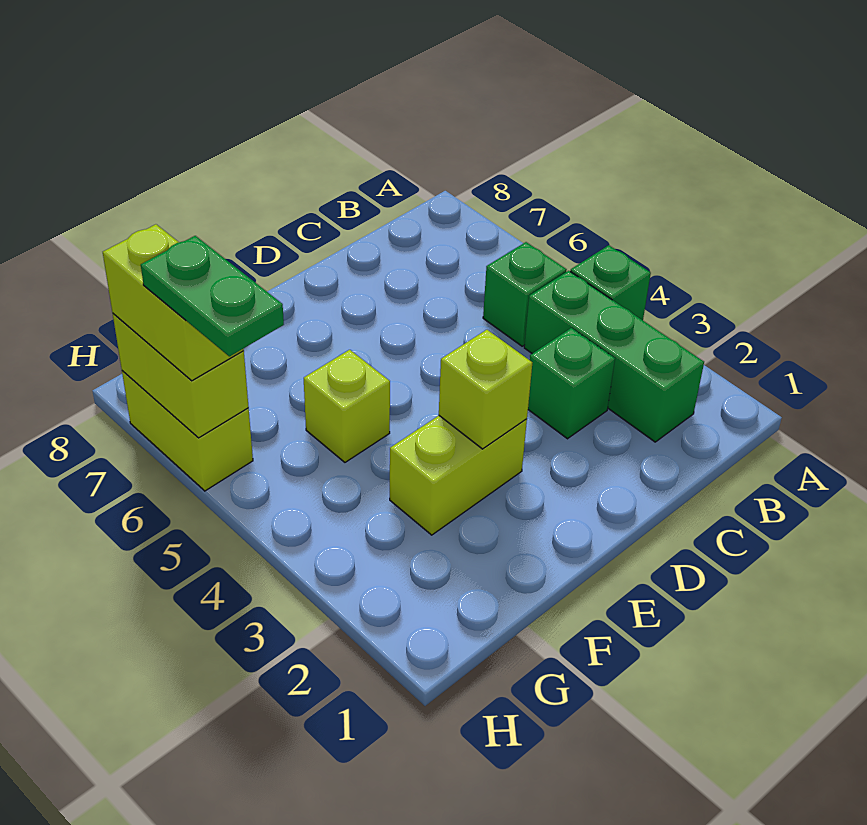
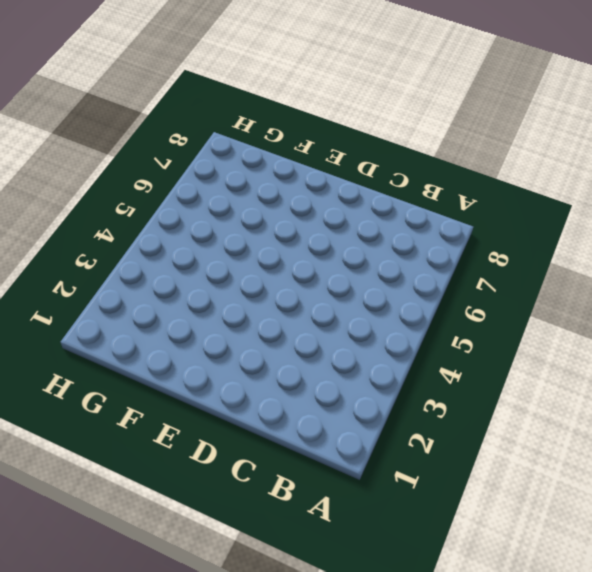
none -> green brick A4 level 1
none -> green brick B2:B4 level 1

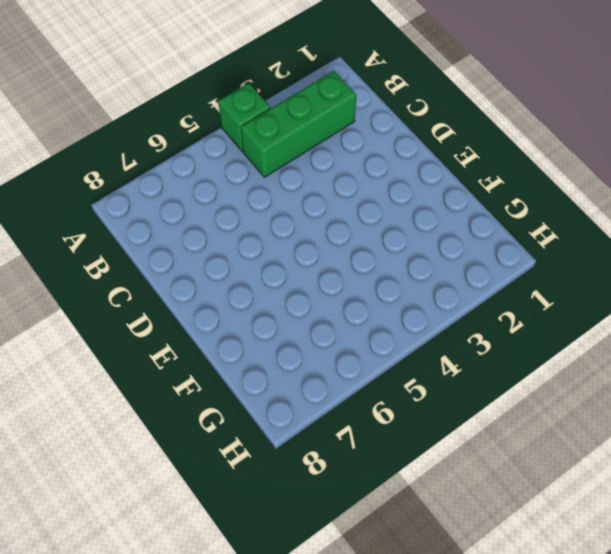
none -> green brick B5 level 1
none -> green brick C3 level 1

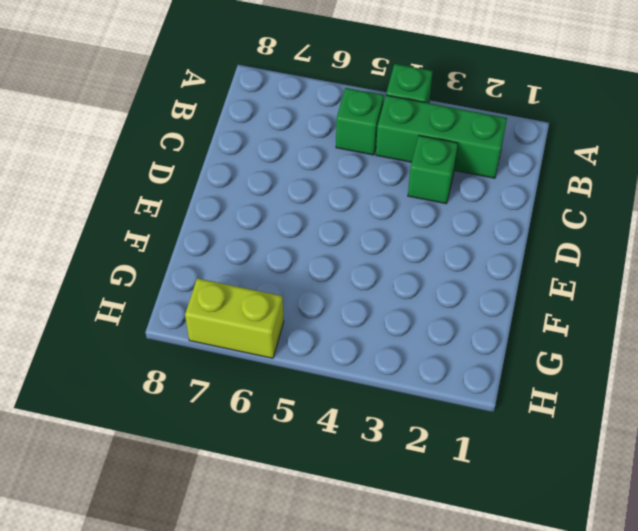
none -> lime brick E3:F3 level 1
none -> lime brick F5 level 1

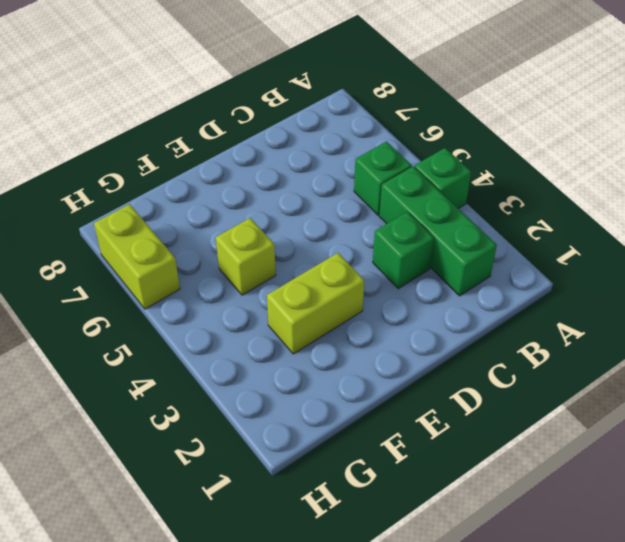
none -> lime brick E3 level 2
none -> lime brick H6:H7 level 2

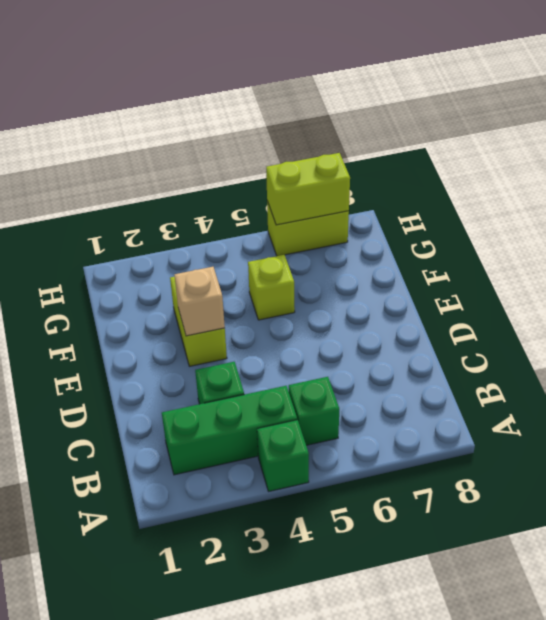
tan brick E3 level 2 -> lime brick E3 level 2
none -> lime brick H6:H7 level 3
none -> green plate H5:H6 level 4

